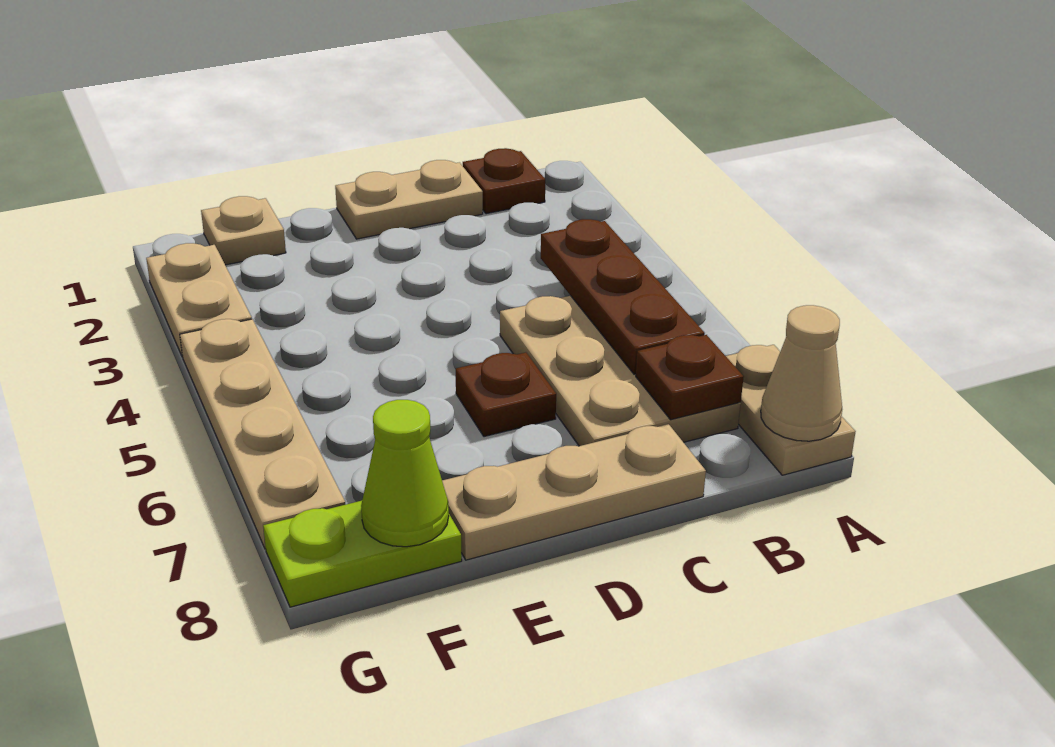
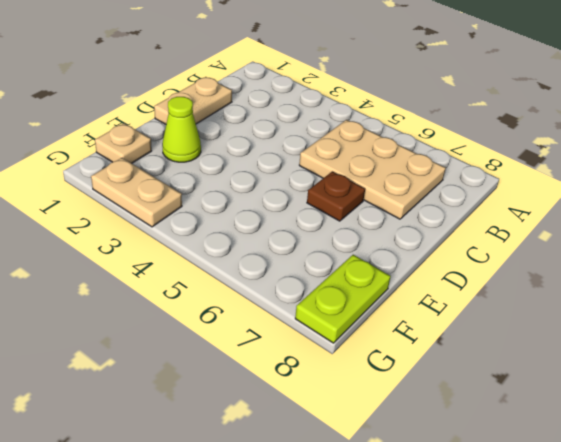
lime cone E2 level 1 -> lime cone F8 level 2
none -> tan plate A7:A8 level 1
none -> brown plate B1 level 1
none -> tan plate C8:E8 level 1

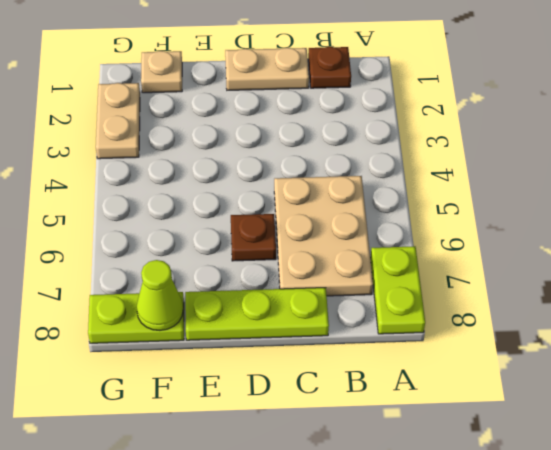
lime plate A7:A8 level 1 -> tan plate A7:A8 level 1
lime plate C8:E8 level 1 -> tan plate C8:E8 level 1
none -> tan plate G4:G7 level 1
none -> tan cone A8 level 2
none -> brown plate B4:B6 level 2

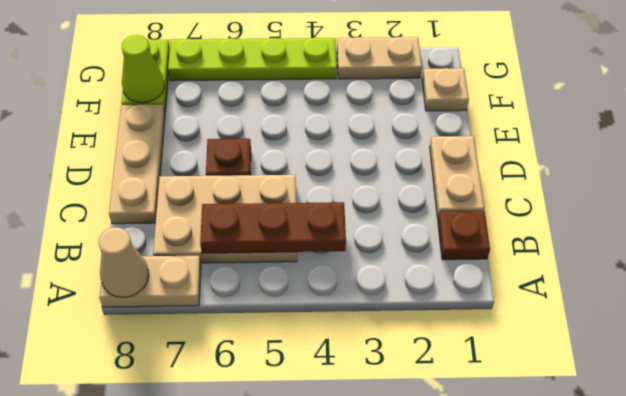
lime plate G4:G7 level 1 -> tan plate G4:G7 level 1
none -> brown plate B7 level 2

